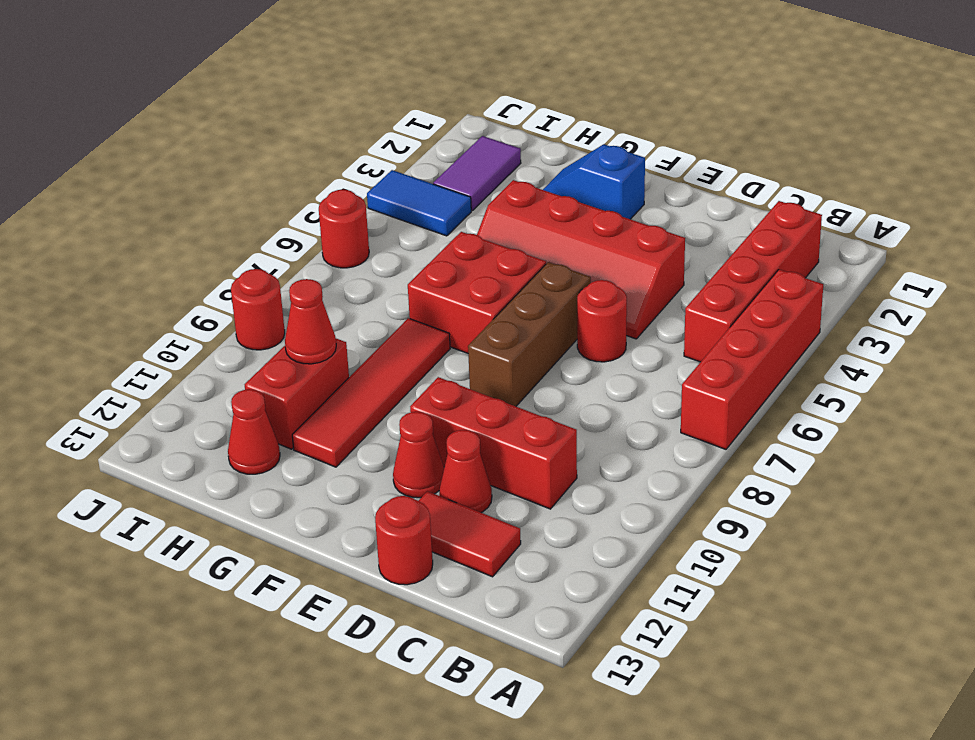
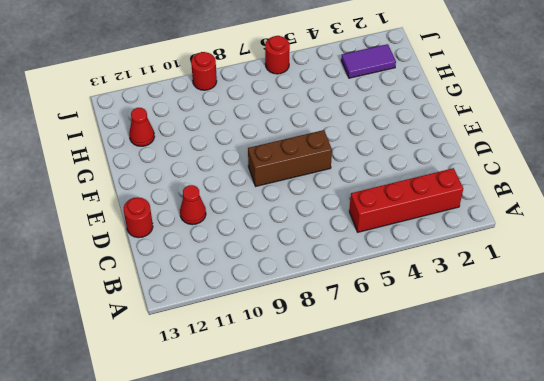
none -> red brick A4:A7 level 1
none -> red brick C10:E10 level 1
none -> red tile C12:D12 level 1

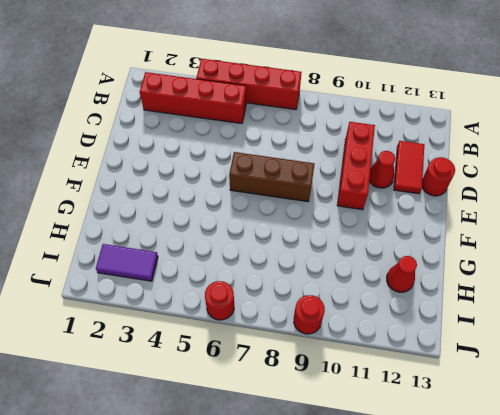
none -> red slope D4:G5 level 1 top 4
none -> red round brick D6 level 1
none -> red cone E11 level 1

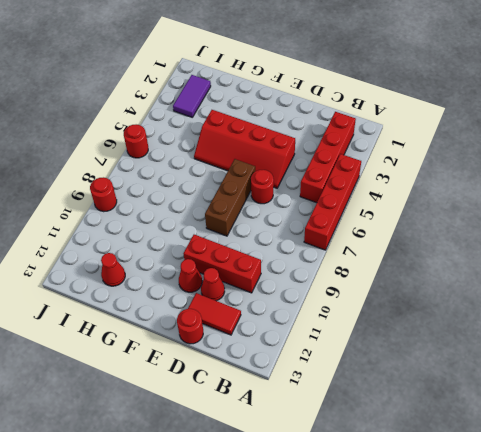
none -> blue slope F2:G2 level 1 top F
none -> red brick F6:G7 level 1
none -> red tile G8:G11 level 1

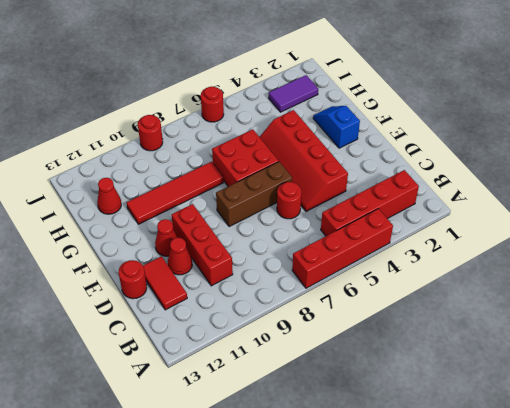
none -> red brick H10:H11 level 1
none -> blue tile I4:J4 level 1
none -> red cone H10 level 2

